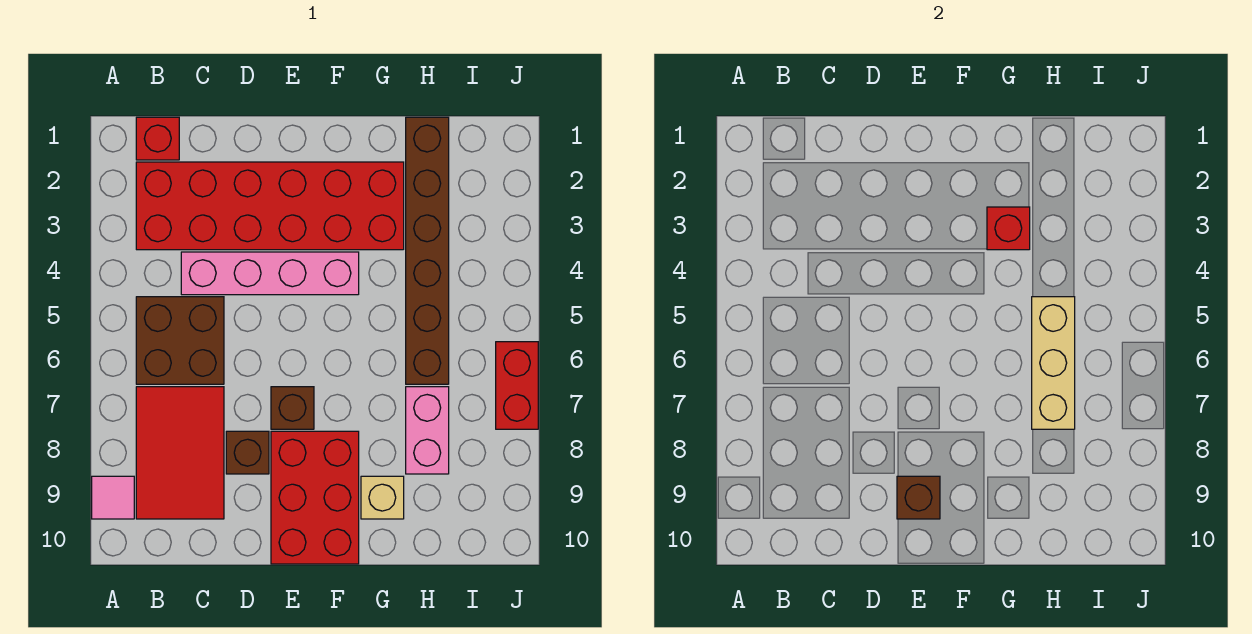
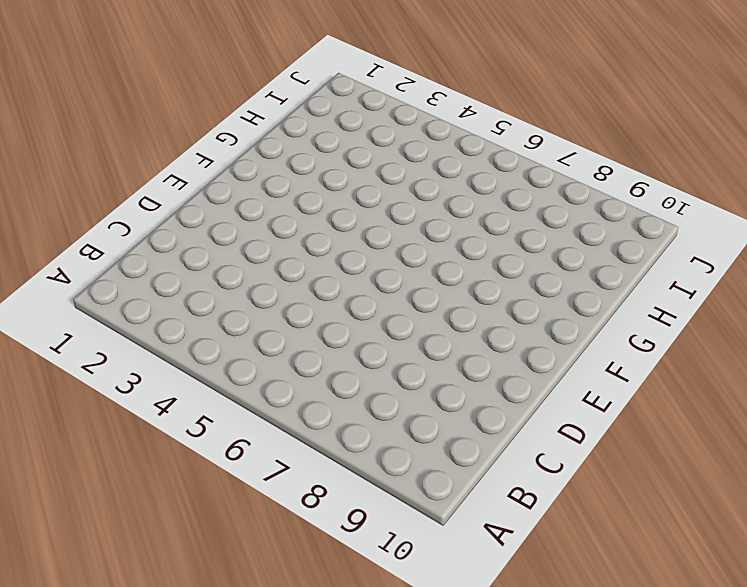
none -> pink tile A9 level 1
none -> red brick B1 level 1
none -> red brick B2:G3 level 1

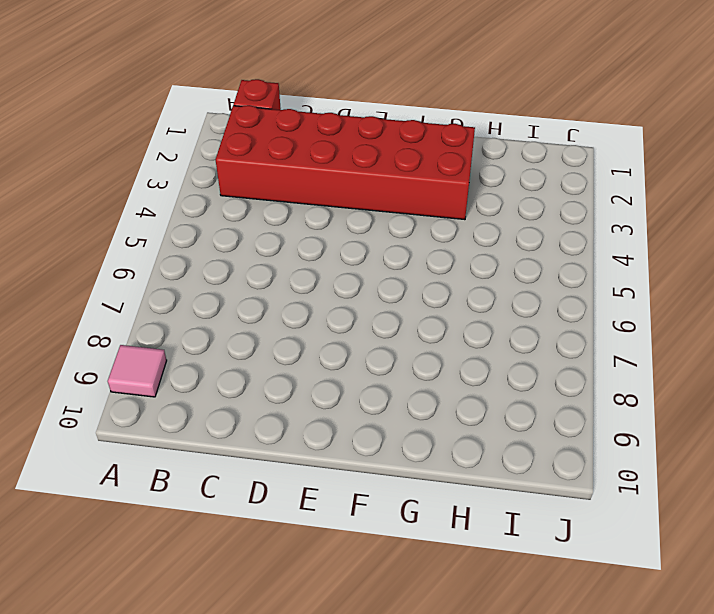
none -> brown brick B5:C6 level 1
none -> red tile B7:C9 level 1
none -> pink brick C4:F4 level 1

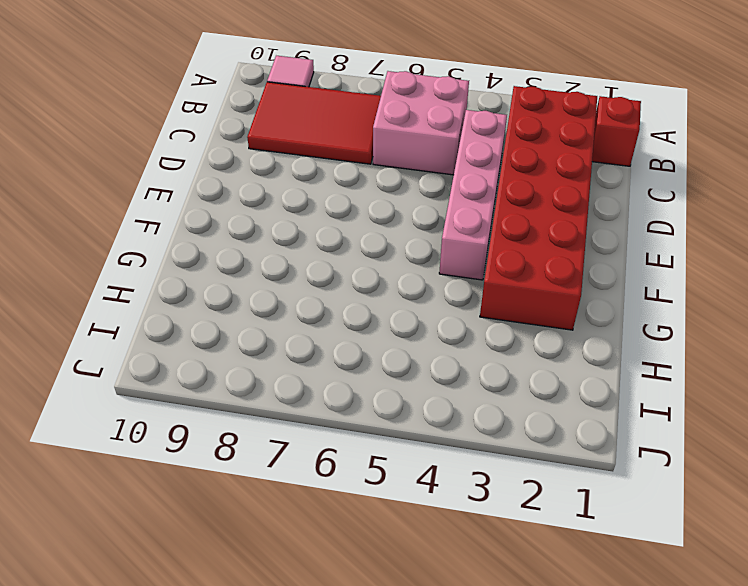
pink brick B5:C6 level 1 -> brown brick B5:C6 level 1
none -> brown brick D8 level 1
none -> brown brick E7 level 1
none -> red brick E8:F10 level 1

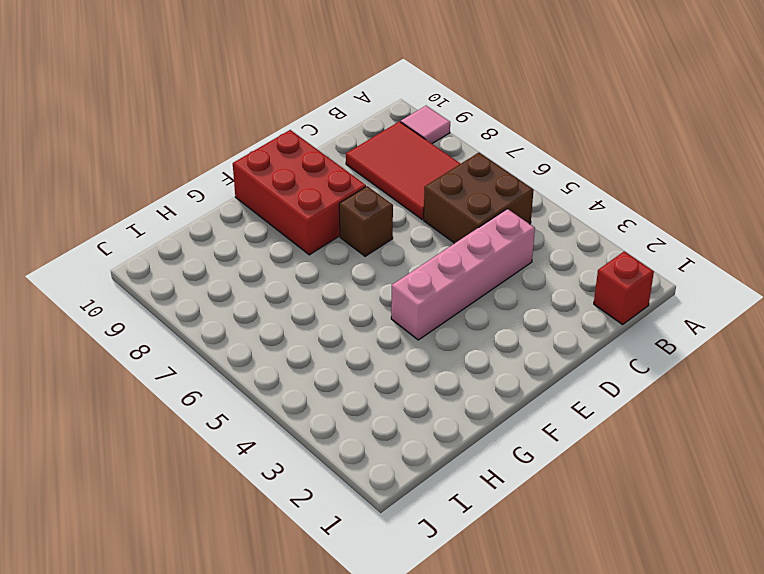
none -> red brick B2:G3 level 1
none -> brown brick D8 level 1
none -> tan brick G9 level 1

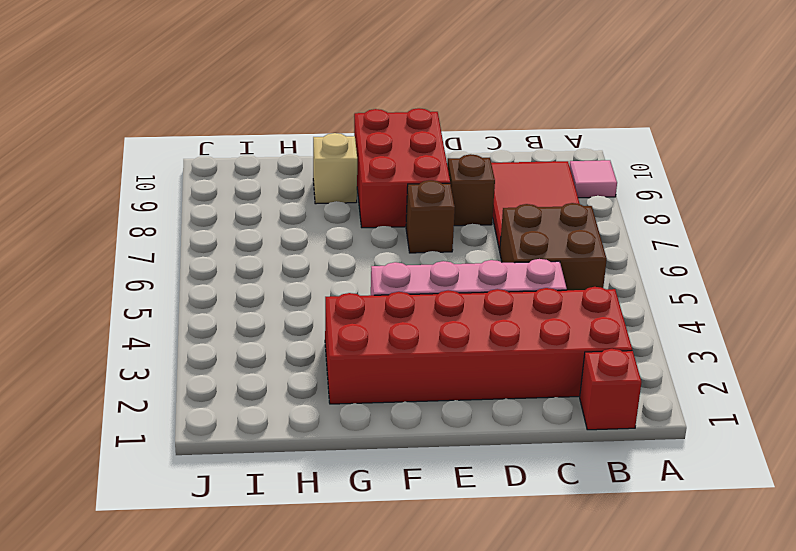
none -> brown brick H1:H6 level 1
none -> pink brick H7:H8 level 1
none -> red brick J6:J7 level 1

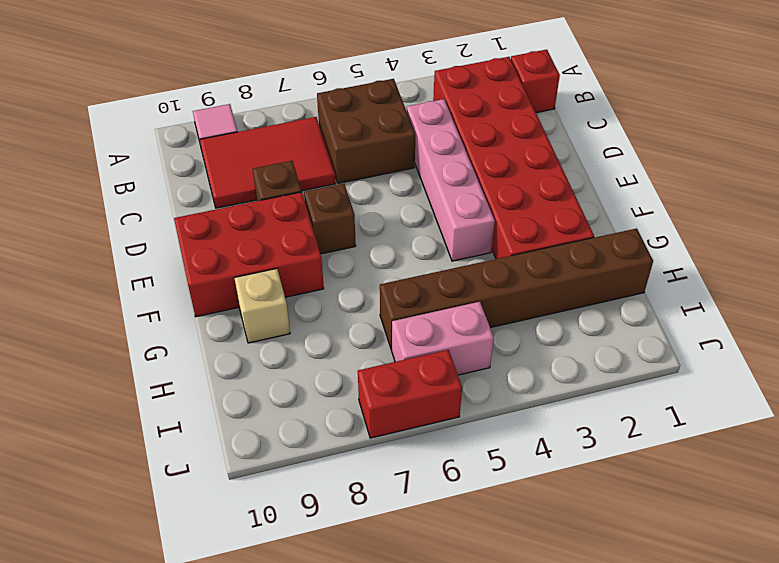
pink brick I5:I6 level 1 -> pink brick H7:H8 level 1
none -> brown brick E9 level 2
none -> red brick G3 level 2
none -> tan brick H5:H7 level 2

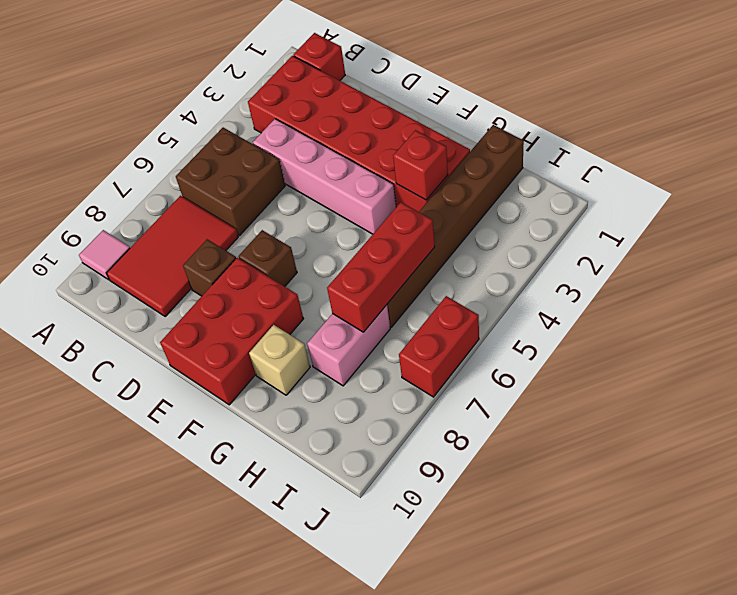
red brick H5:H7 level 2 -> tan brick H5:H7 level 2
none -> brown brick E9 level 2

